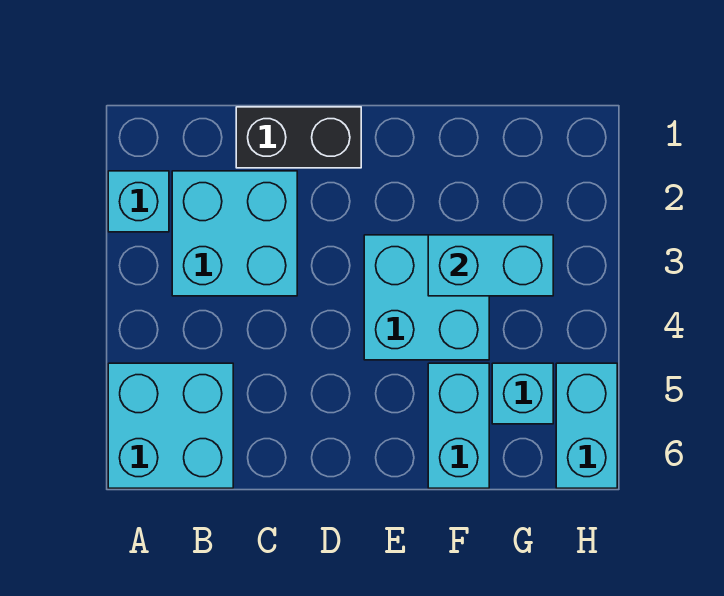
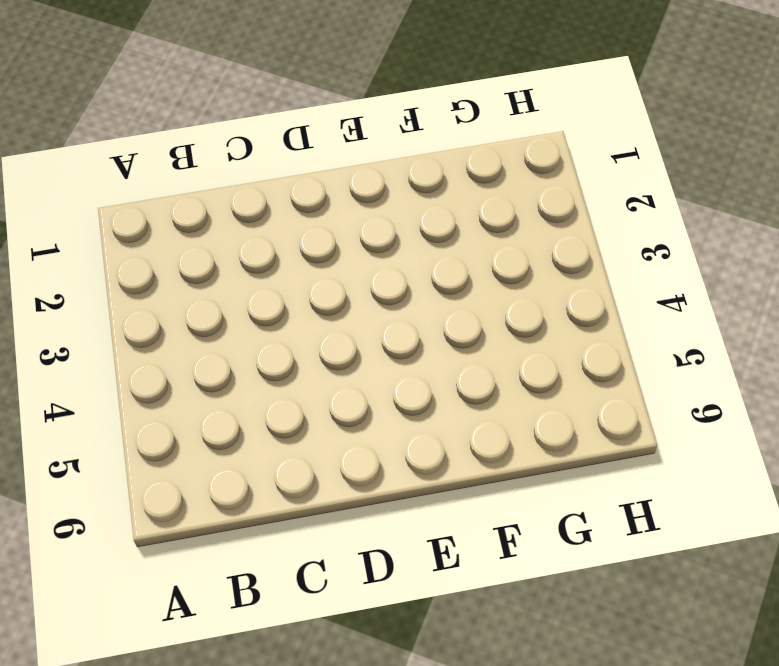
none -> cyan brick A2 level 1
none -> cyan brick A5:B6 level 1

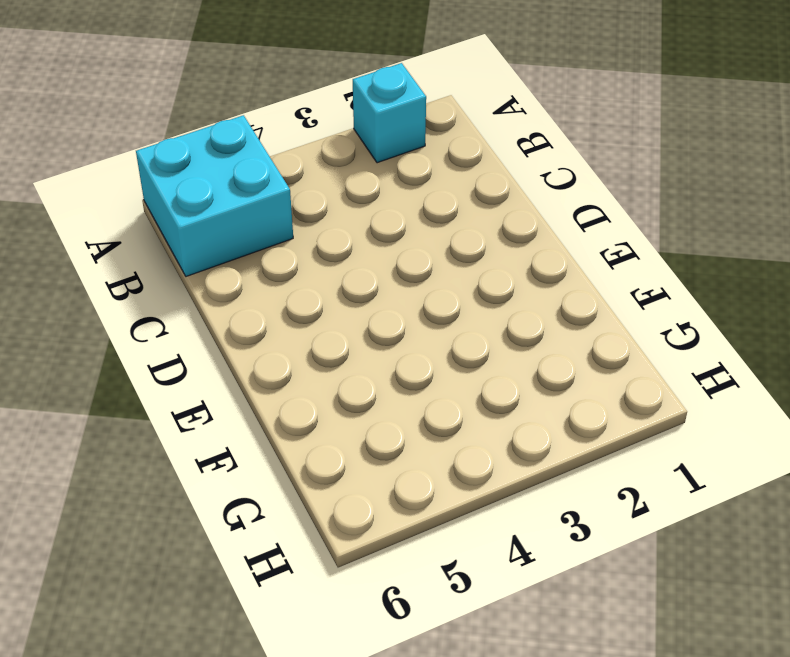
none -> cyan brick B2:C3 level 1
none -> black brick C1:D1 level 1

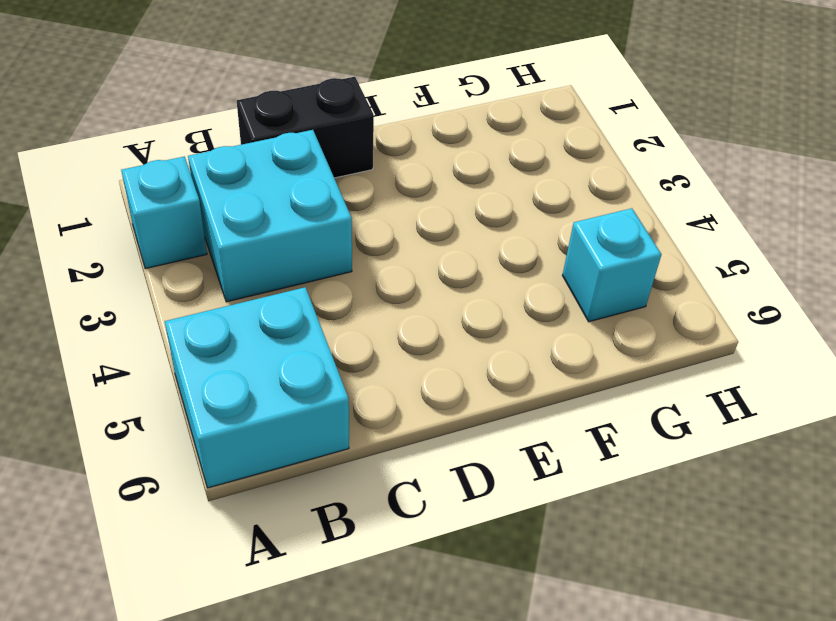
none -> cyan brick E3:F4 level 1
none -> cyan brick F5:F6 level 1

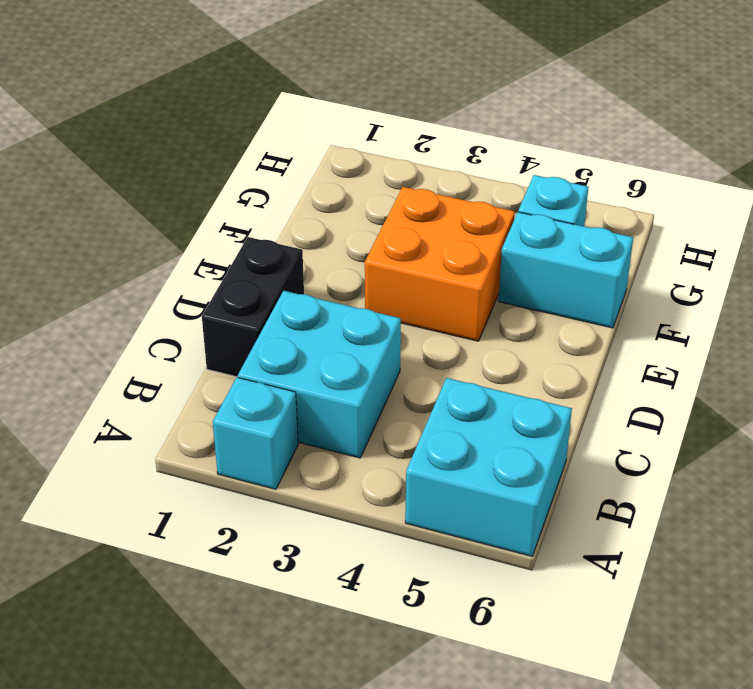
orange brick E3:F4 level 1 -> cyan brick E3:F4 level 1
none -> cyan brick H5:H6 level 1
none -> cyan brick F3:G3 level 2

